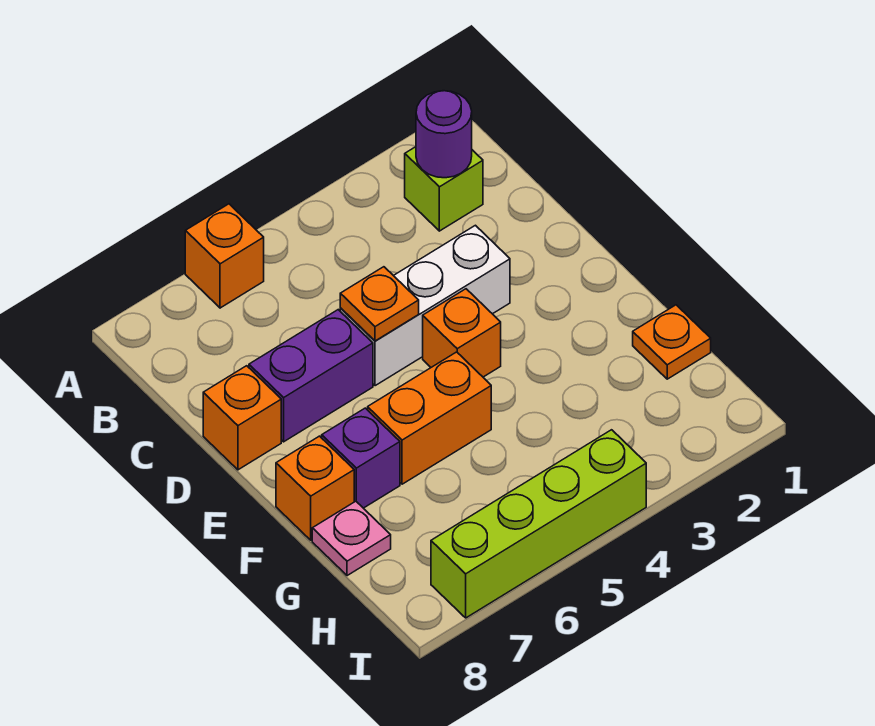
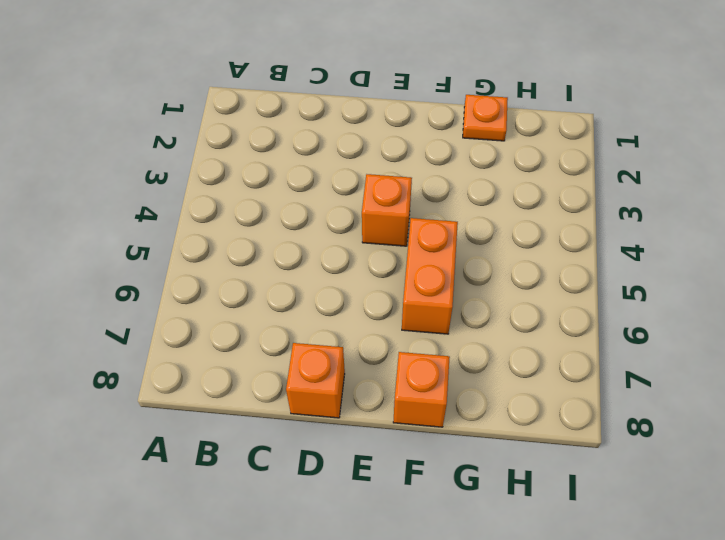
none -> orange brick A6 level 1
none -> lime brick B2 level 1
none -> white brick D3:D5 level 1

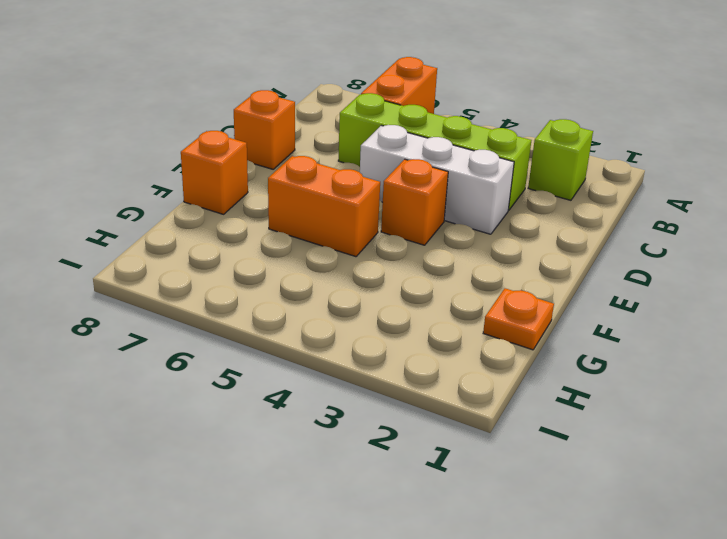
orange brick A6:B6 level 1 -> orange brick A6 level 1
lime brick C3:C6 level 1 -> lime brick I4:I7 level 1
none -> purple brick D6:D7 level 1
none -> purple brick F7 level 1
none -> pink plate G8 level 1

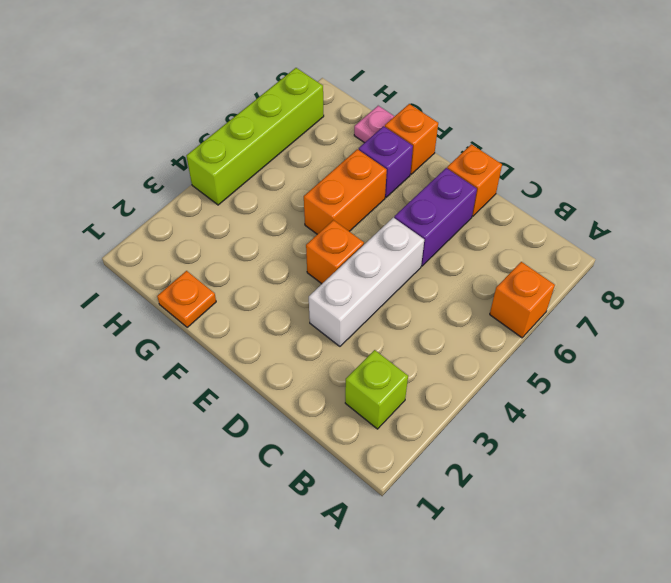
none -> purple round brick B2 level 2
none -> orange plate D5 level 2

